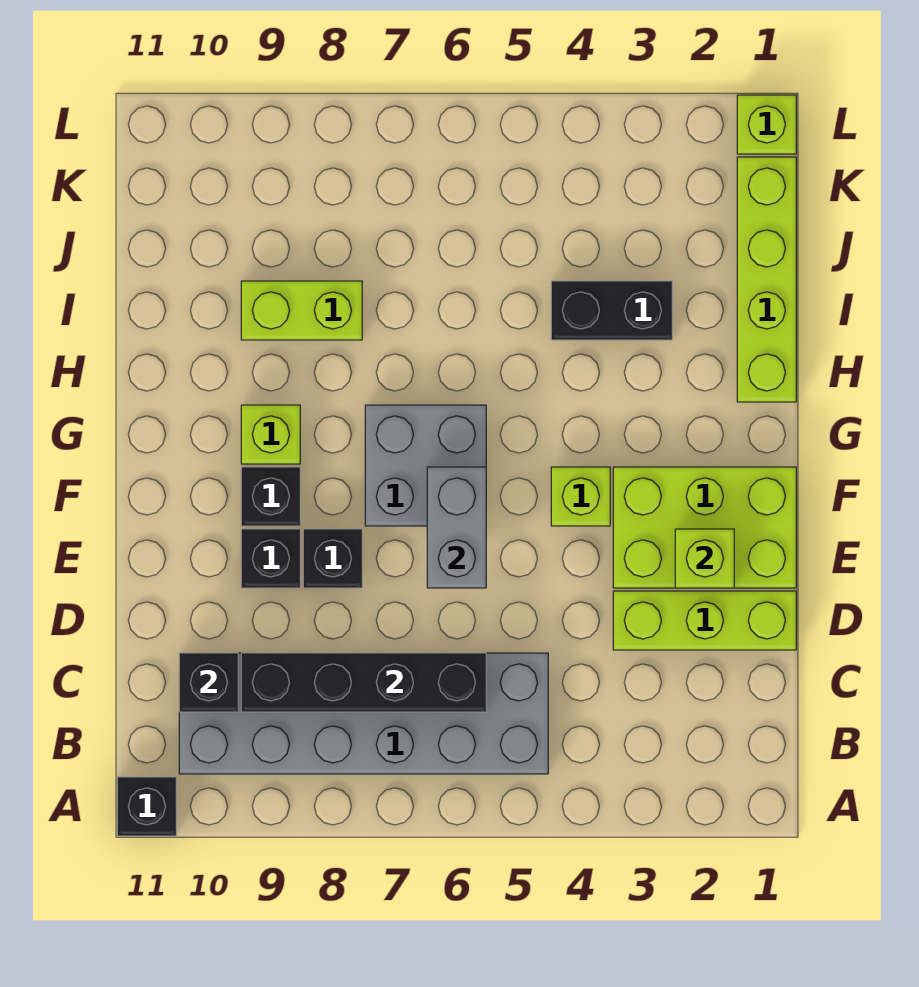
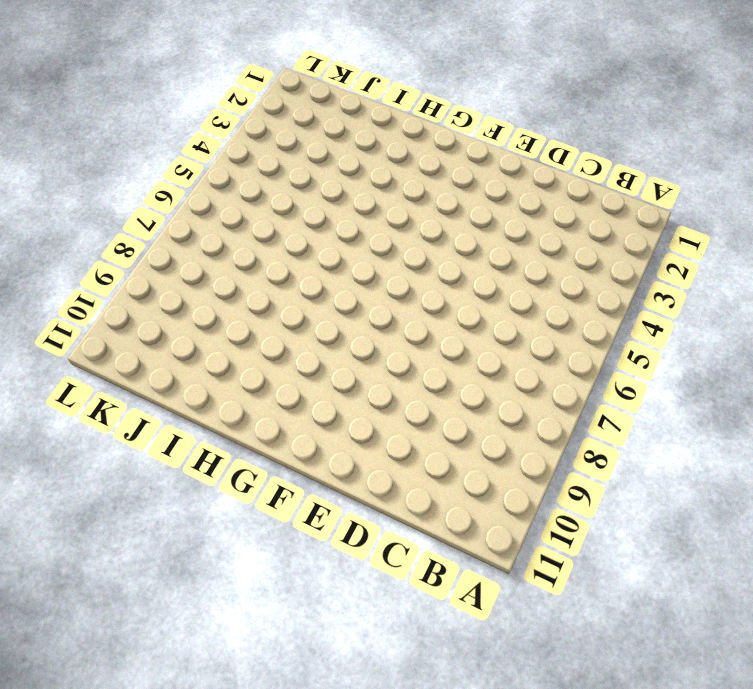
none -> black brick A11 level 1
none -> grey brick B5:C10 level 1
none -> lime brick D1:D3 level 1

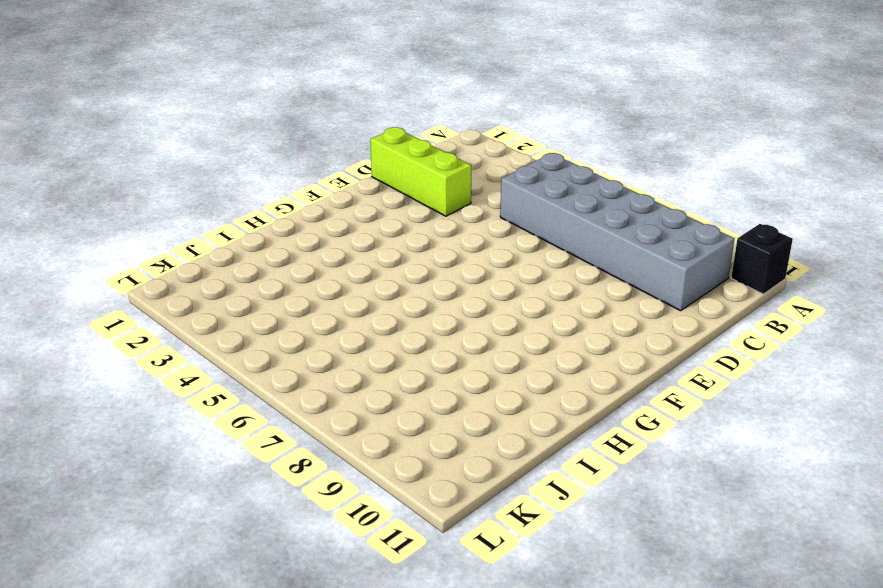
none -> lime brick E1:F3 level 1
none -> black brick E8 level 1
none -> black brick E9 level 1

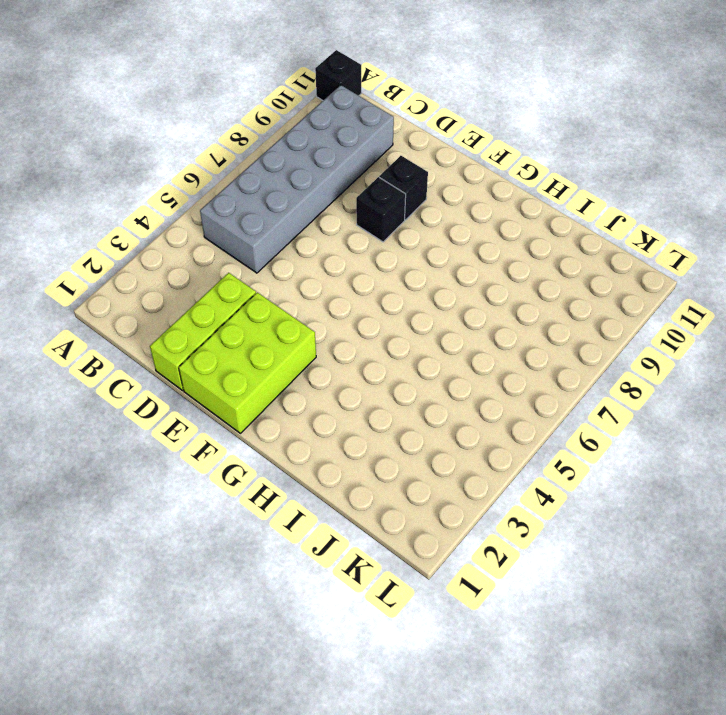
none -> lime brick F4 level 1
none -> grey brick F6:G7 level 1
none -> black brick F9 level 1

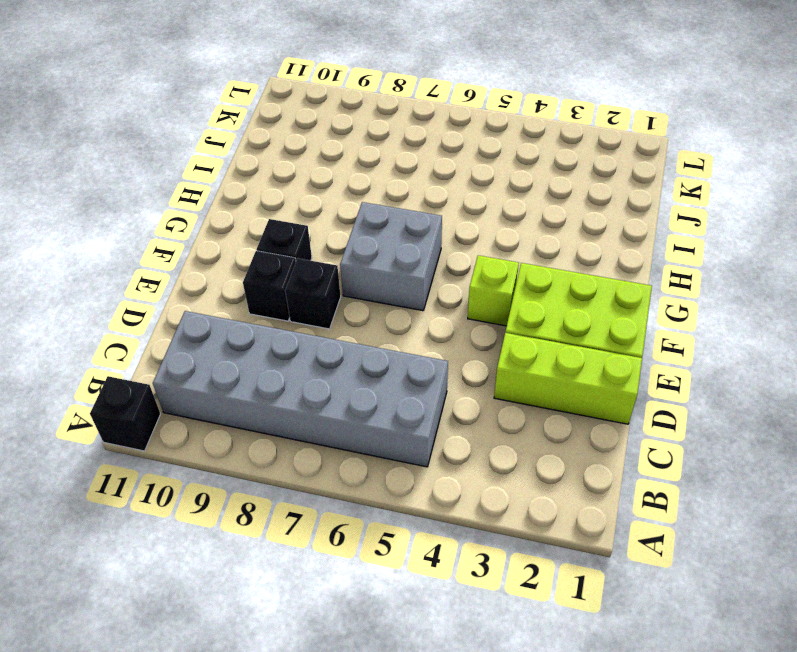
none -> lime brick G9 level 1
none -> lime brick H1:K1 level 1
none -> black brick I3:I4 level 1

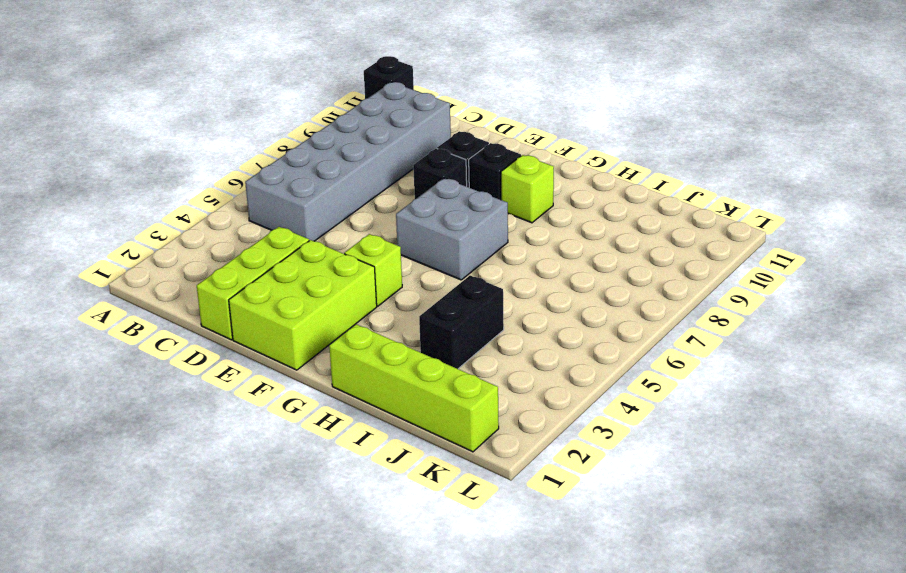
none -> lime brick I8:I9 level 1
none -> lime brick L1 level 1
none -> black brick C6:C9 level 2

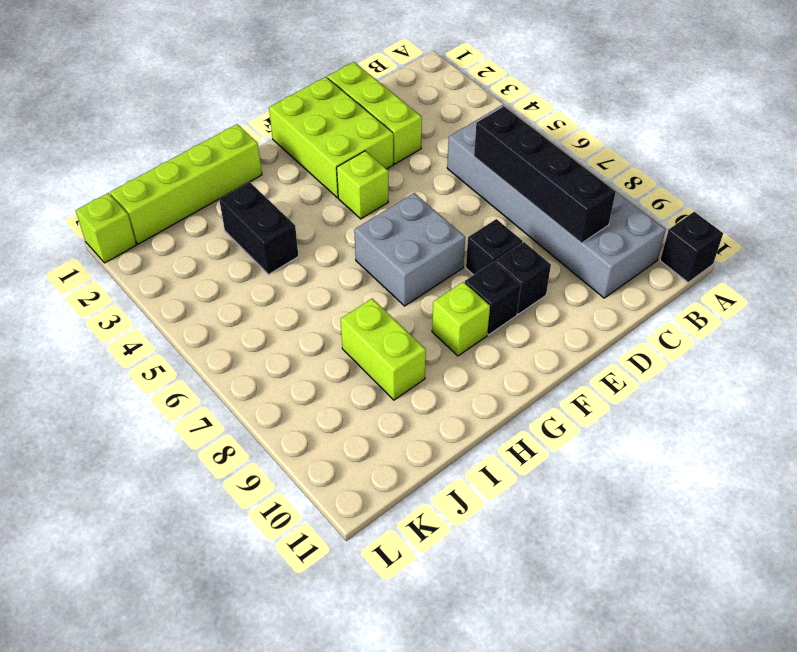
none -> black brick C10 level 2
none -> lime brick E2 level 2
none -> grey brick E6:F6 level 2

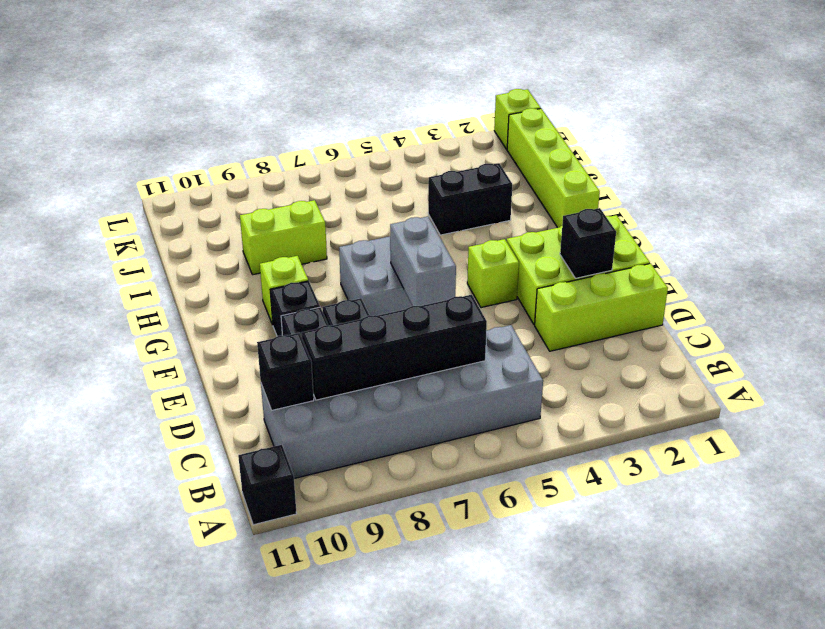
black brick E2 level 2 -> lime brick E2 level 2

